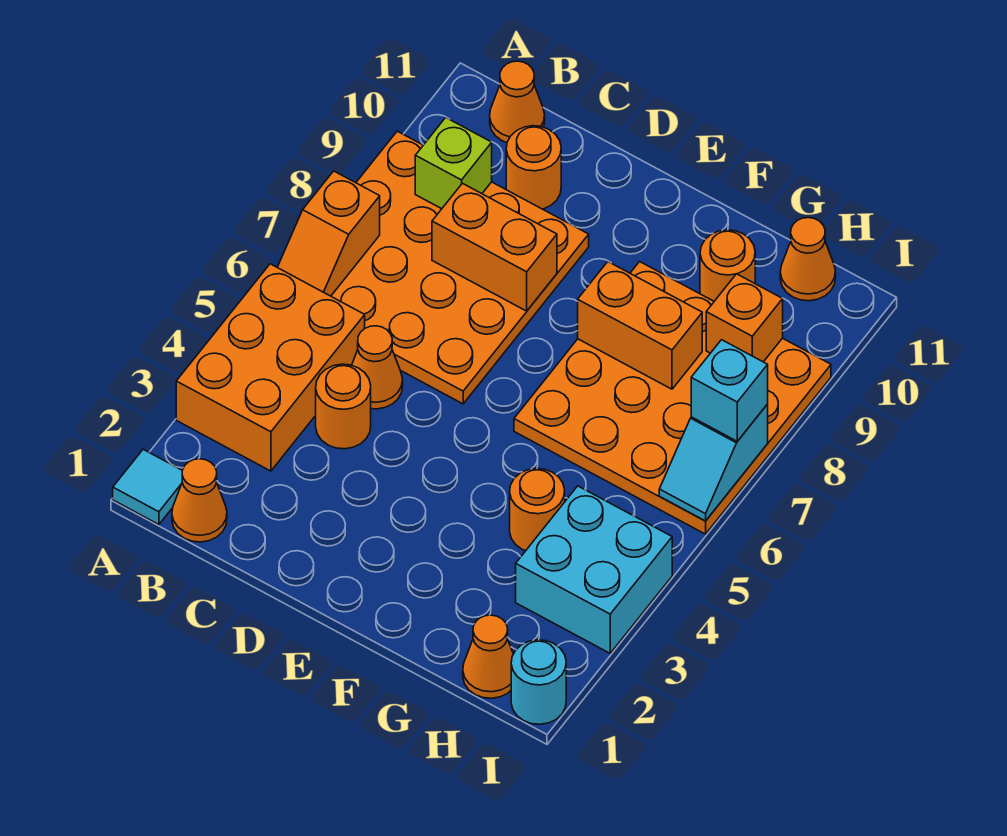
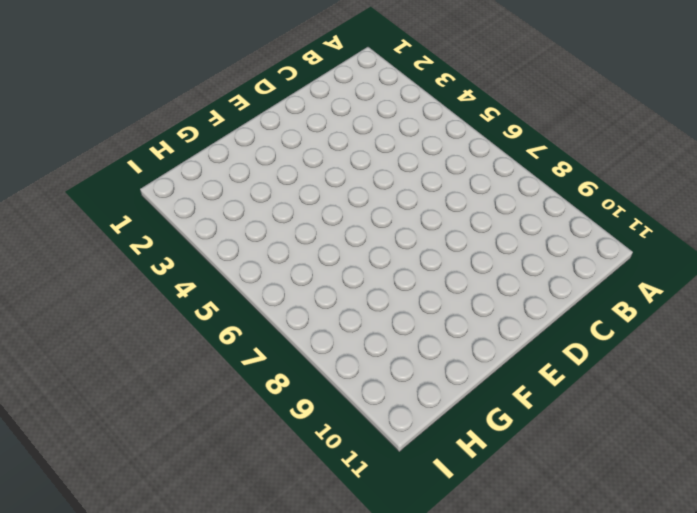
none -> cyan tile A1 level 1
none -> orange brick A3:B5 level 1
none -> orange plate A6:D9 level 1

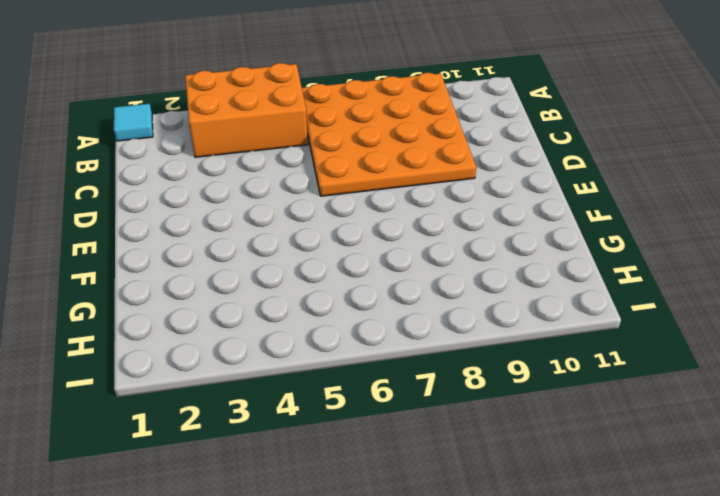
none -> orange cone B1 level 1
none -> orange cone B11 level 1
none -> orange round brick C4 level 1

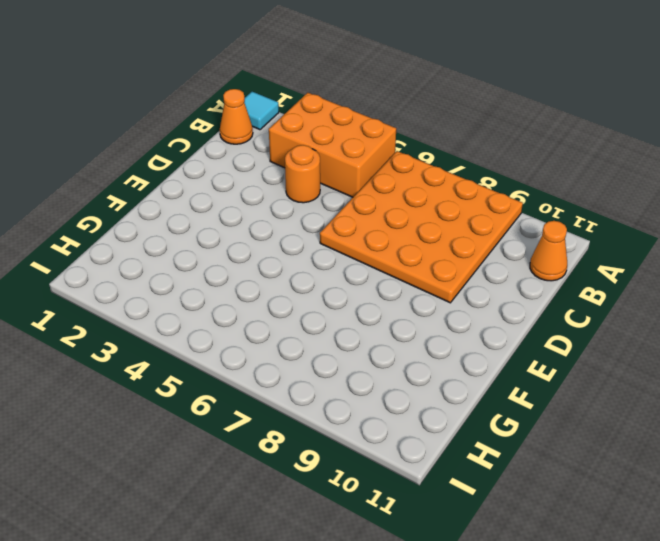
none -> orange cone C5 level 1
none -> orange round brick C10 level 1
none -> orange plate F6:I9 level 1

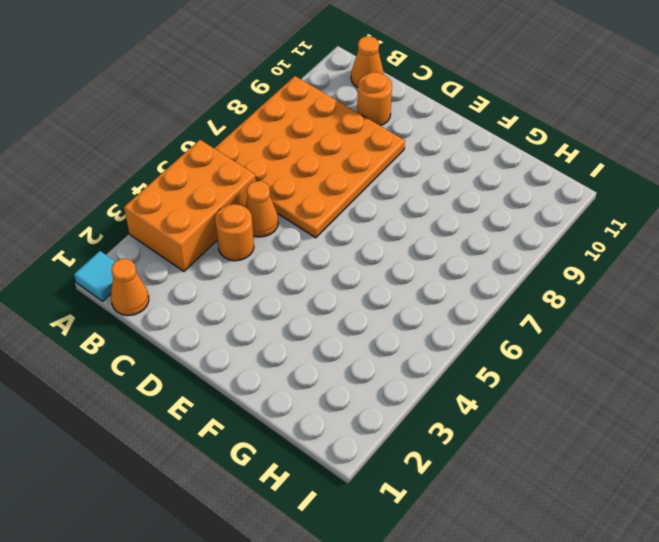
none -> orange plate F6:I9 level 1
none -> orange round brick G4 level 1
none -> orange round brick G10 level 1

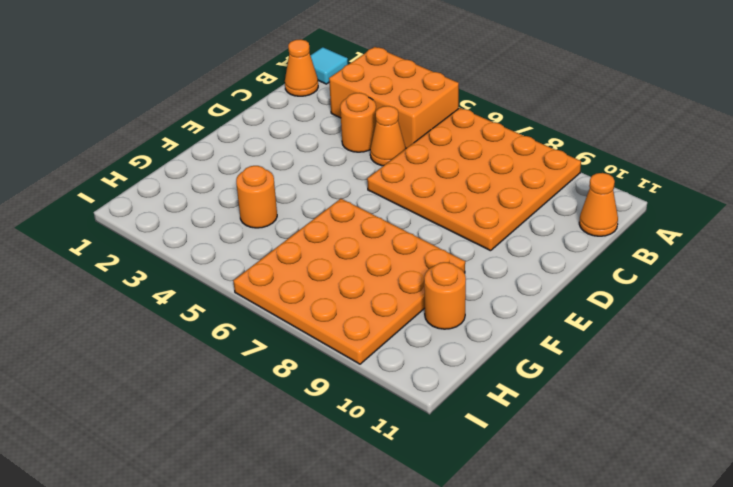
none -> orange round brick C10 level 1
none -> orange cone H1 level 1
none -> cyan brick H3:I4 level 1

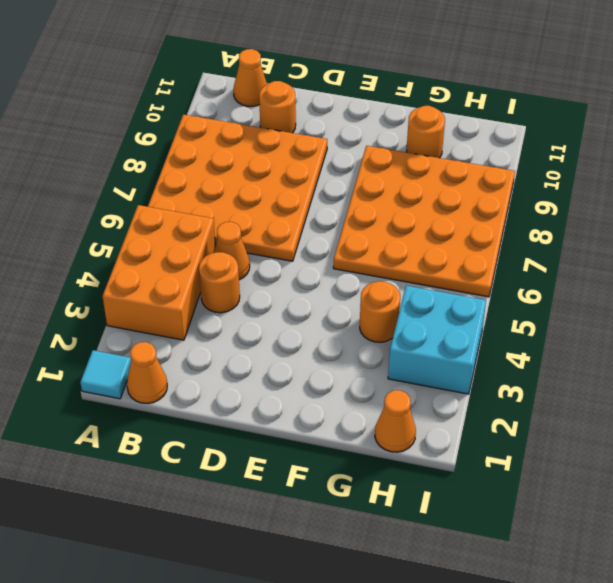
none -> orange cone H11 level 1
none -> cyan round brick I1 level 1
none -> orange slope A6:A7 level 2 top 7

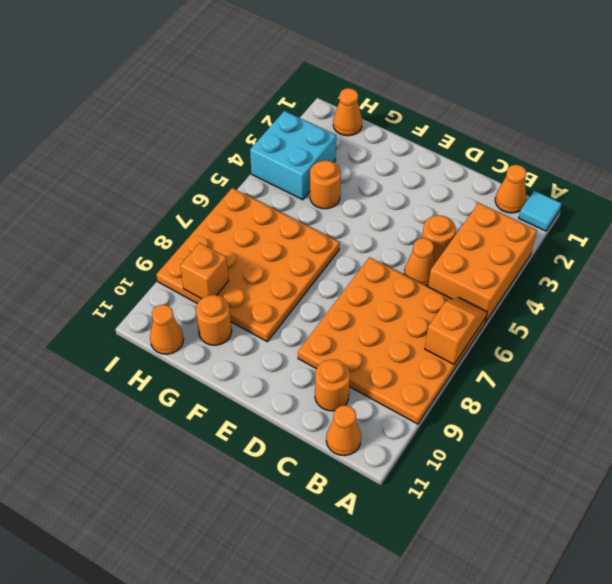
none -> cyan round brick I1 level 1
none -> lime brick B9 level 2
none -> orange brick C8:D8 level 2

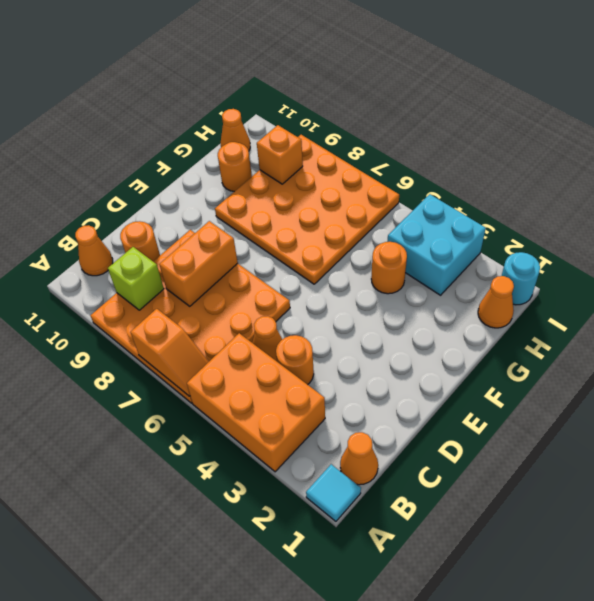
none -> orange brick F8:G8 level 2
none -> cyan slope I6:I7 level 2 top 7
none -> cyan brick I7 level 3

